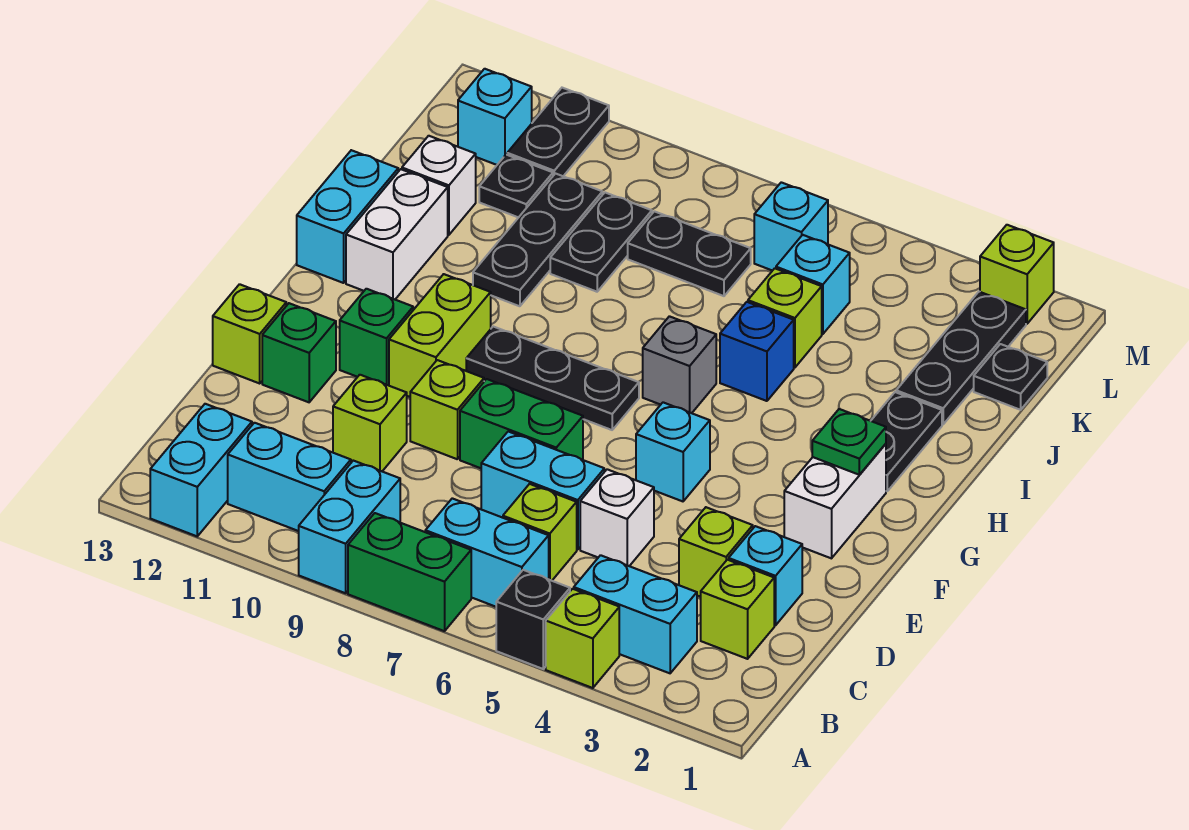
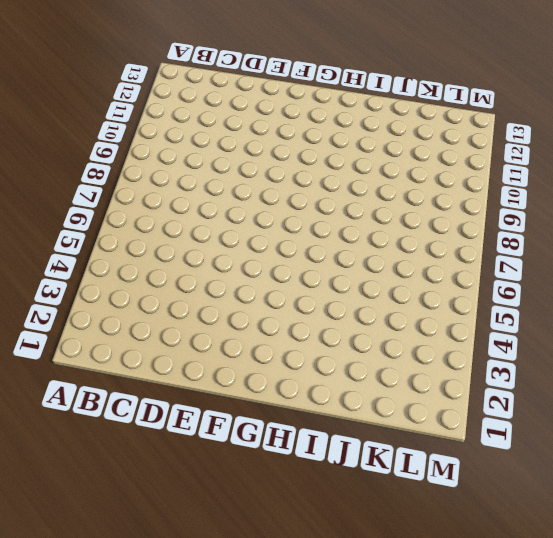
none -> lime brick A4 level 1
none -> black brick A5 level 1
none -> green brick A7:A8 level 1
none -> cyan brick A9:B9 level 1

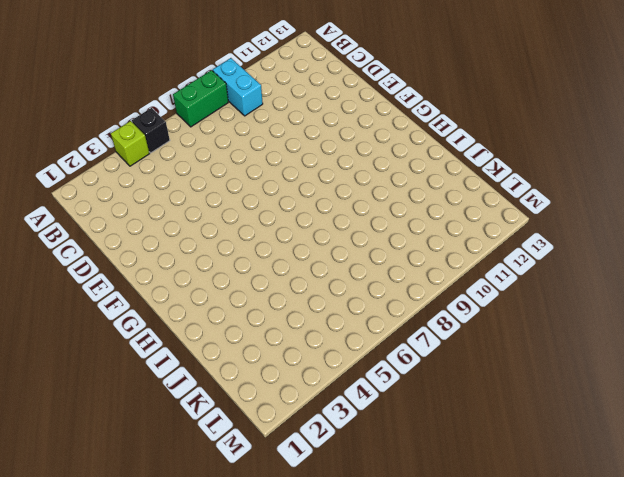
none -> cyan brick A12:B12 level 1
none -> cyan brick B3:B4 level 1
none -> cyan brick B6:B7 level 1
none -> cyan brick B10:B11 level 1

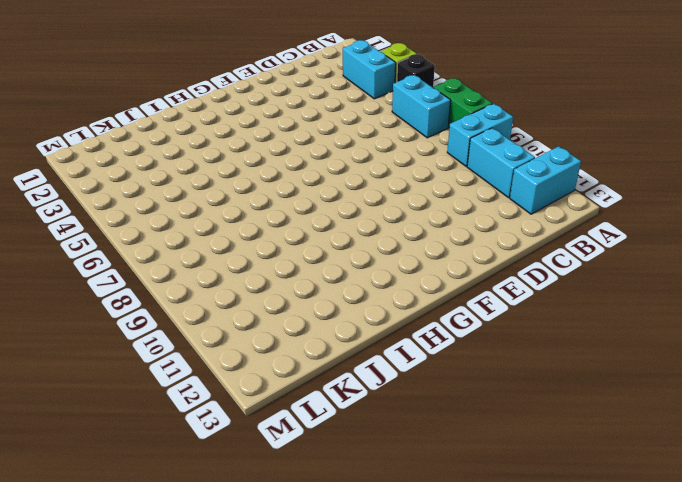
none -> lime brick C2 level 1
none -> lime brick C6 level 1
none -> cyan brick D2 level 1
none -> lime brick D3 level 1

